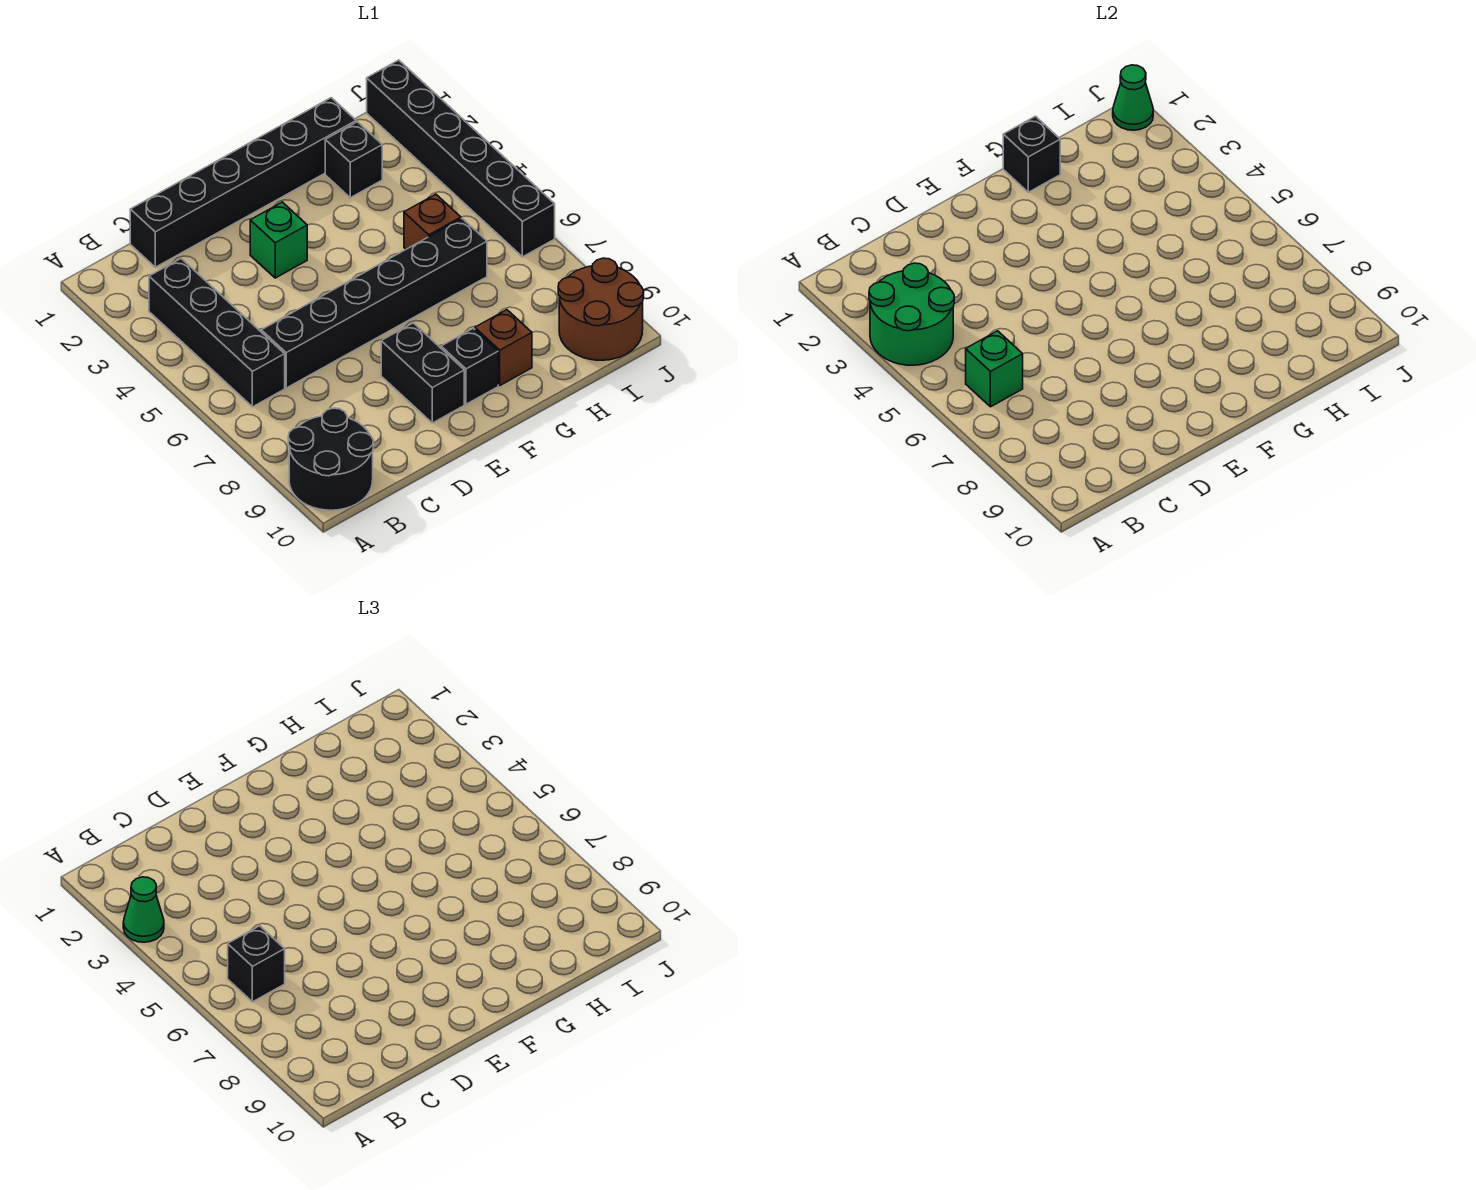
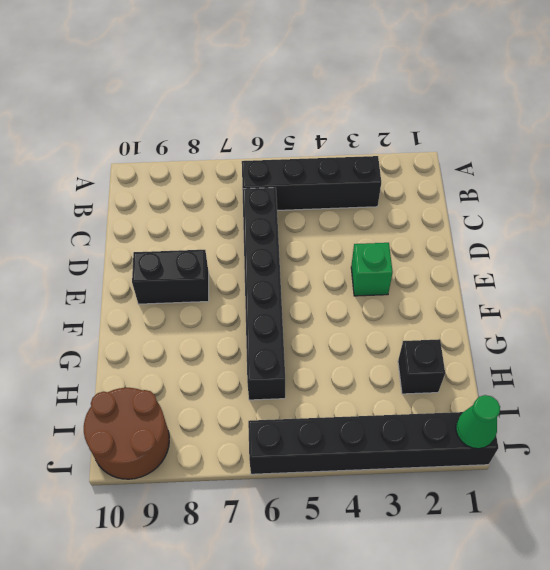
none -> black round brick A9:B10 level 1
none -> black brick C1:H1 level 1
none -> black brick F9 level 1

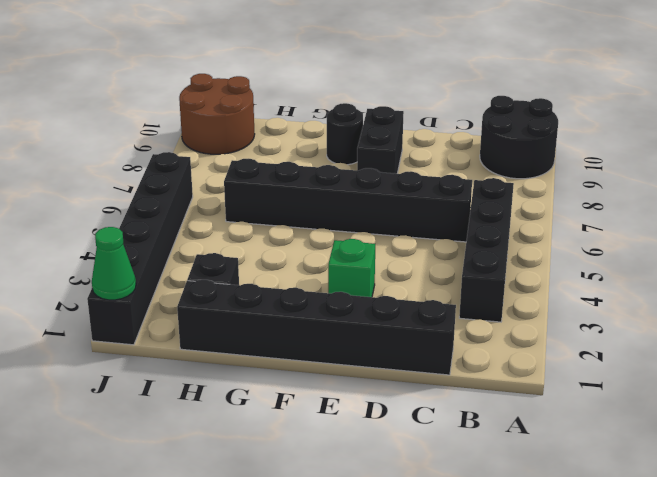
black round brick F9 level 1 -> black brick F9 level 1
none -> brown brick G9 level 1
none -> brown brick H5 level 1
none -> green round brick A3:B4 level 2

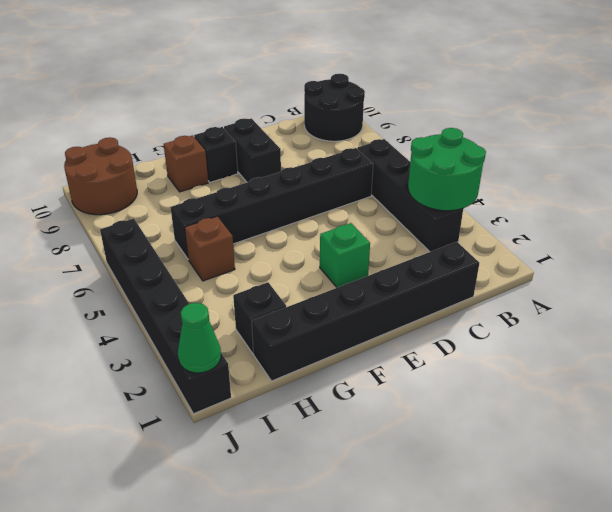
none -> green brick B6 level 2
none -> black brick G1 level 2
none -> green cone A3 level 3

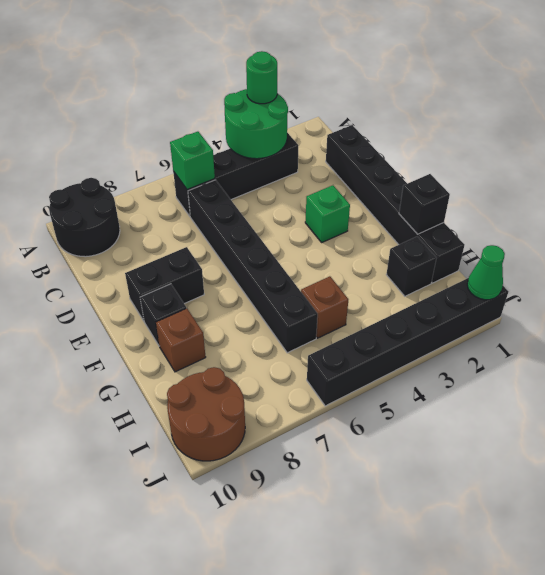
green round brick A3 level 3 -> green cone A3 level 3
none -> black brick B6 level 3

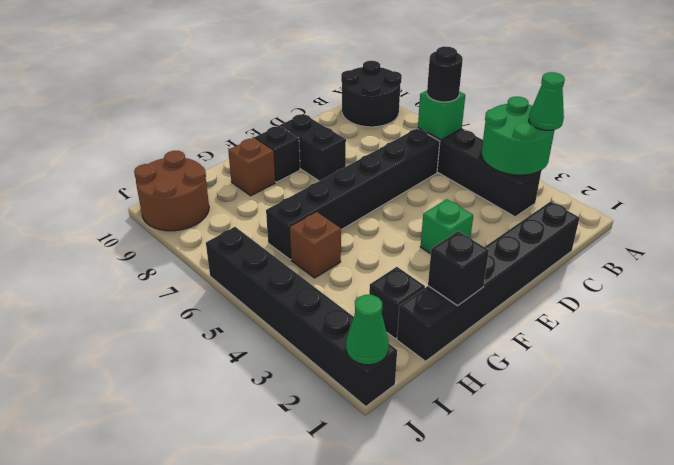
black round brick B6 level 3 -> black brick B6 level 3

